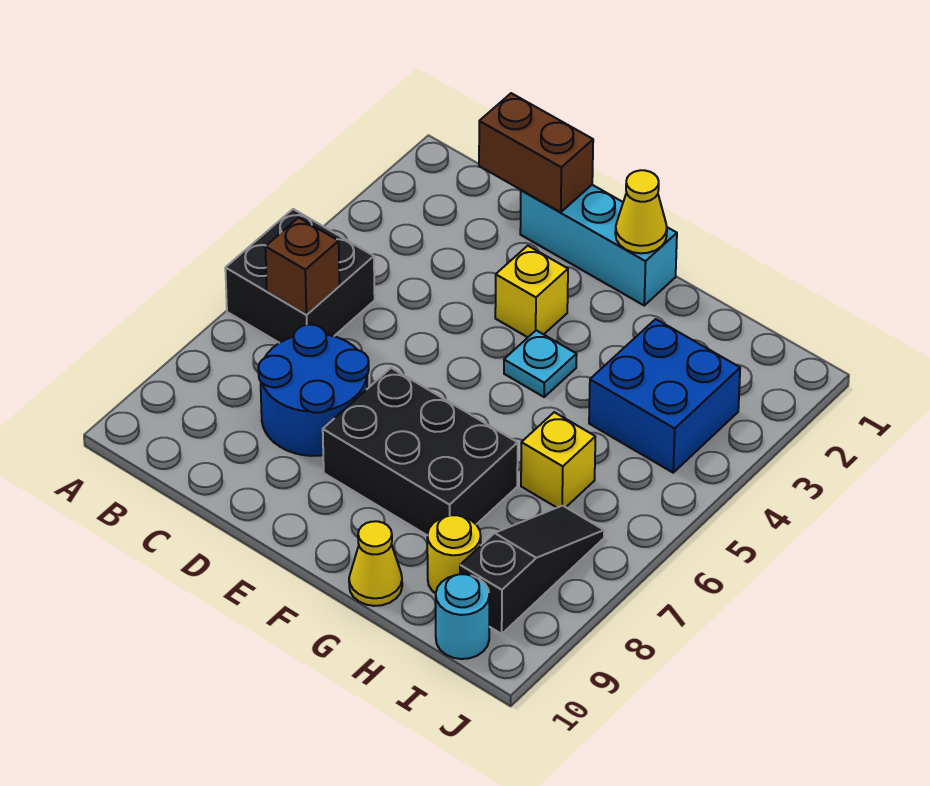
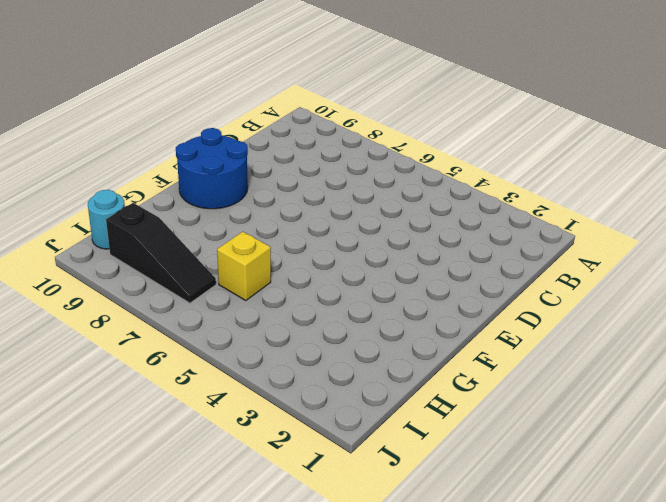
blue round brick E9:F10 level 1 -> blue round brick C7:D8 level 1
none -> black brick A5:B6 level 1
none -> cyan brick D1:F1 level 1
none -> yellow brick E3 level 1

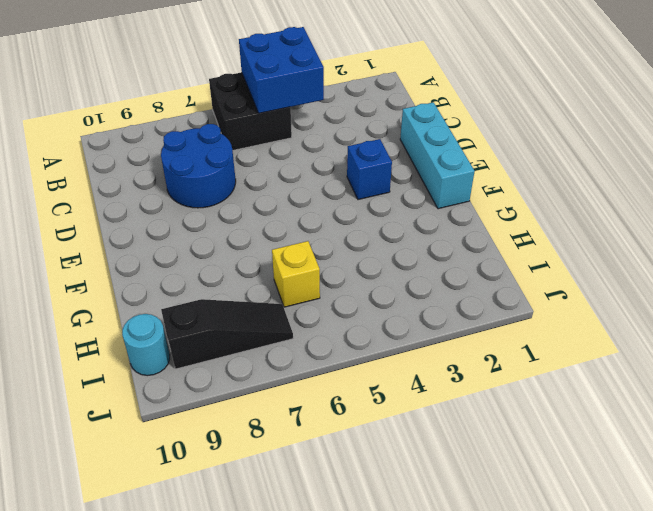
blue brick A4:B5 level 2 -> blue brick H3:I4 level 1
blue brick E3 level 1 -> yellow brick E3 level 1
none -> black brick E7:G8 level 1
none -> cyan plate F4 level 1
none -> yellow cone G10 level 1

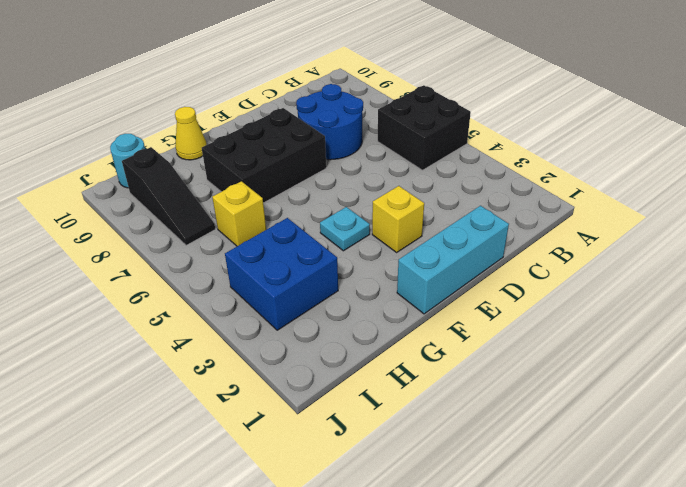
none -> yellow round brick H9 level 1
none -> brown brick B6 level 2
none -> brown brick C1:D1 level 2

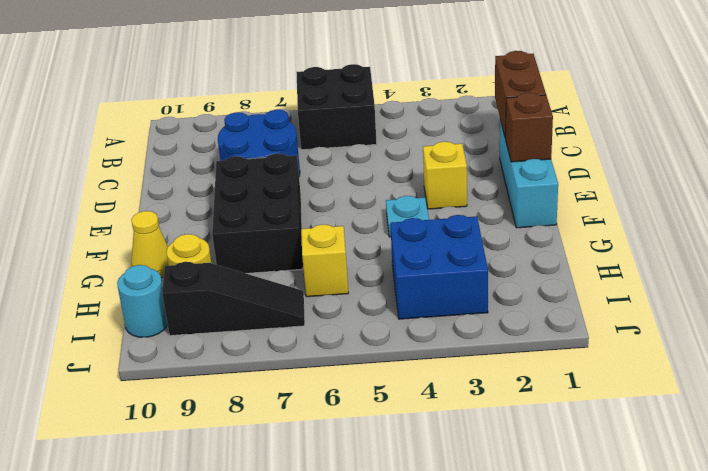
brown brick E1 level 2 -> brown brick B6 level 2
none -> yellow cone F1 level 2

